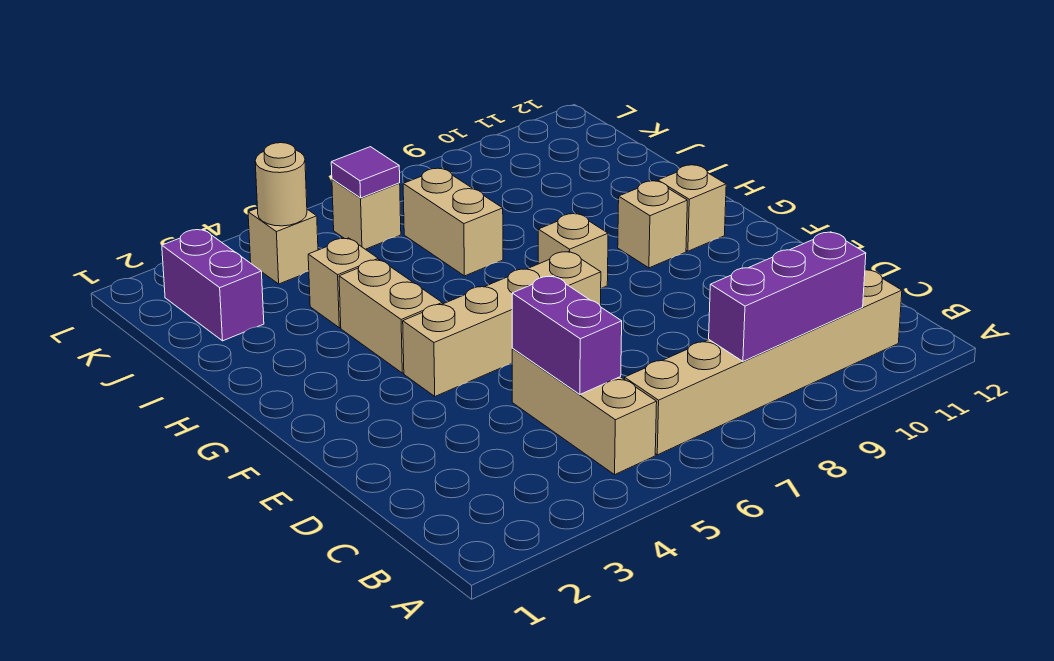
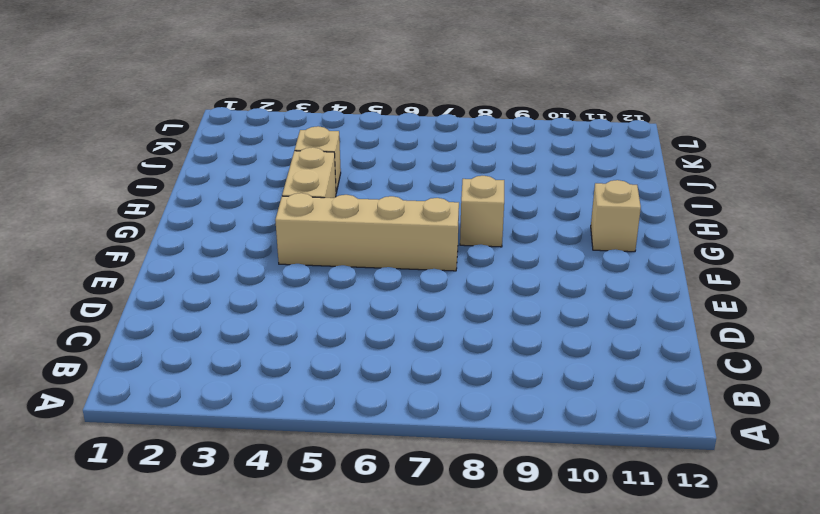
none -> tan brick B5:D5 level 1
none -> tan brick B6:B11 level 1
none -> tan brick G10 level 1

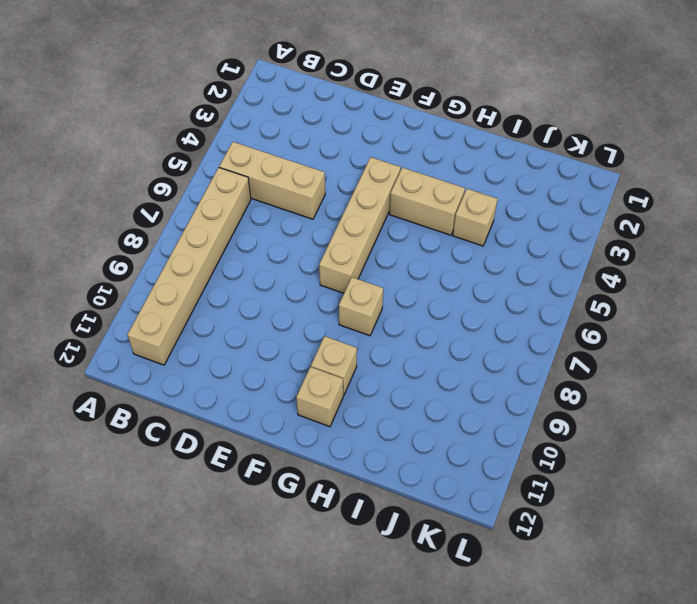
none -> tan brick I7:J7 level 1
none -> purple brick J2:K2 level 1
none -> tan brick K4 level 1

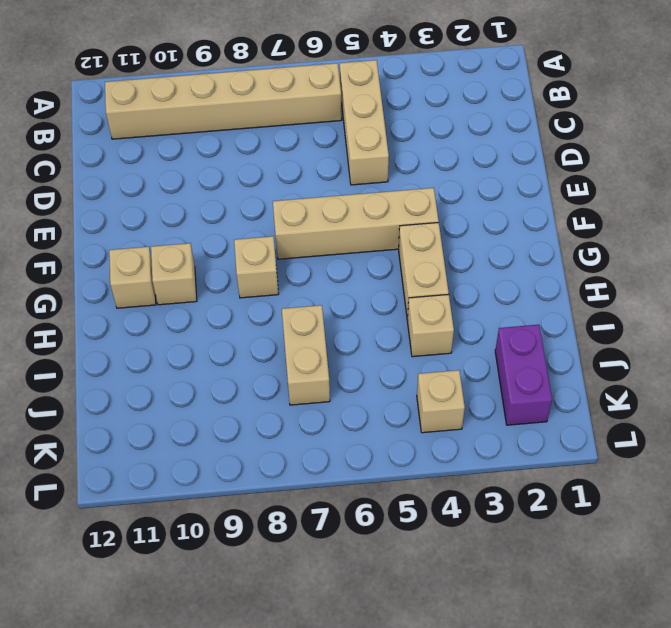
none -> tan brick K6 level 1
none -> purple brick B8:B10 level 2
none -> purple brick C5:D5 level 2

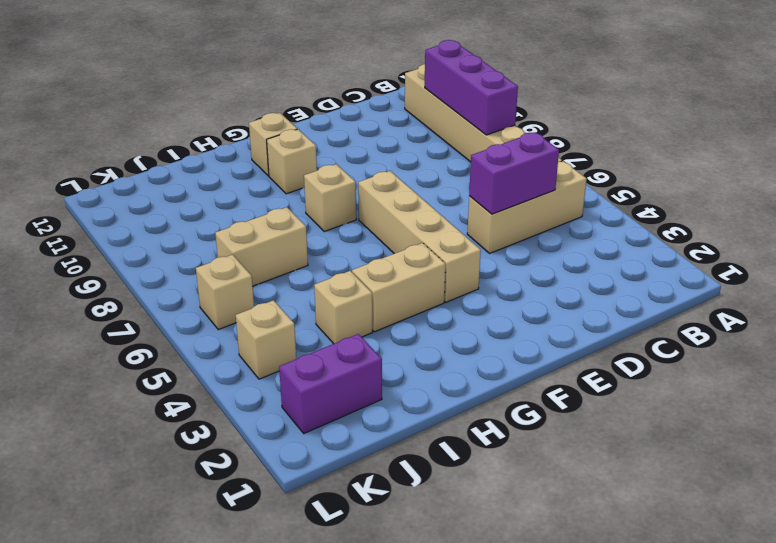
none -> tan round brick K4 level 2
none -> purple tile K6 level 2

